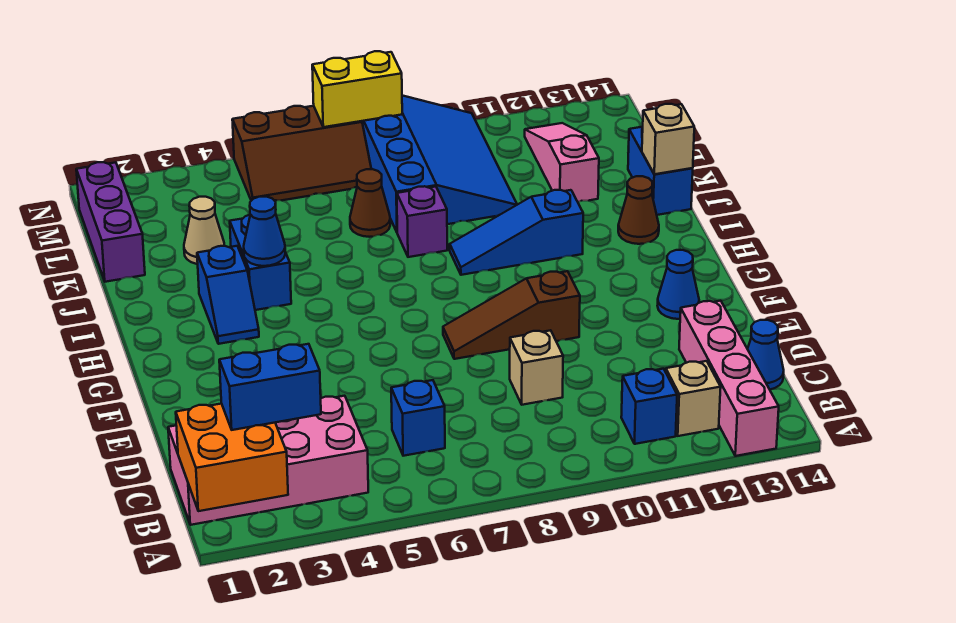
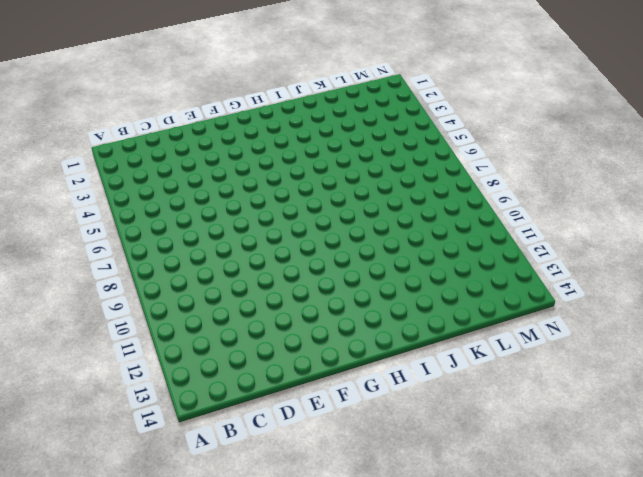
none -> pink brick A13:D13 level 1
none -> pink brick B1:C4 level 1
none -> blue brick B11 level 1

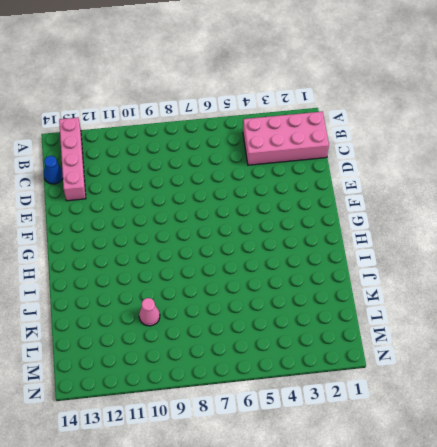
pink cone K10 level 1 -> blue slope K8:N10 level 1 top 8
none -> blue brick B11 level 1
none -> tan brick B12 level 1
none -> blue brick C6 level 1

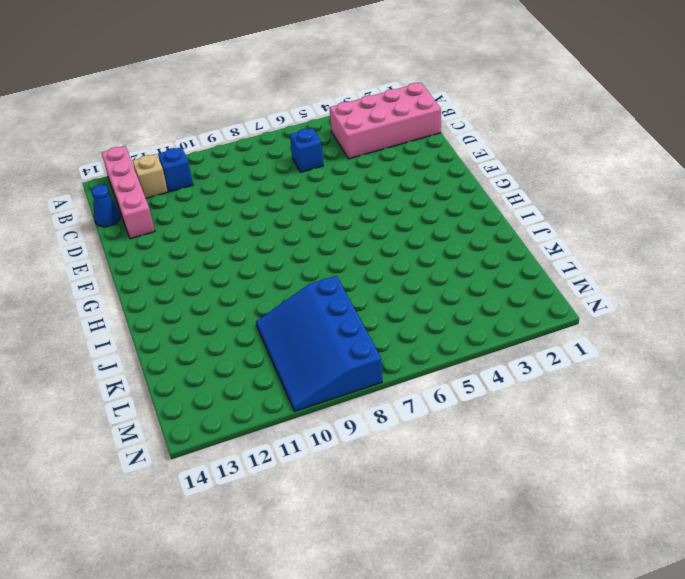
none -> tan brick D9 level 1
none -> brown slope F8:F10 level 1 top 10
none -> blue cone F13 level 1

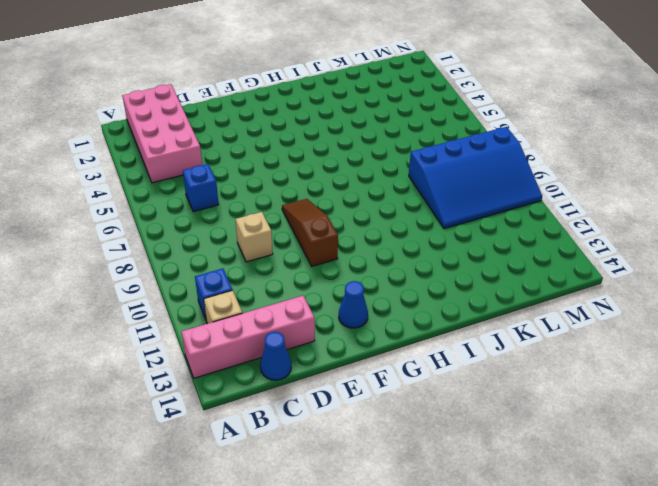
none -> blue slope H3:I3 level 1 top I
none -> blue brick I4:J4 level 1
none -> blue slope I9:I11 level 1 top 11

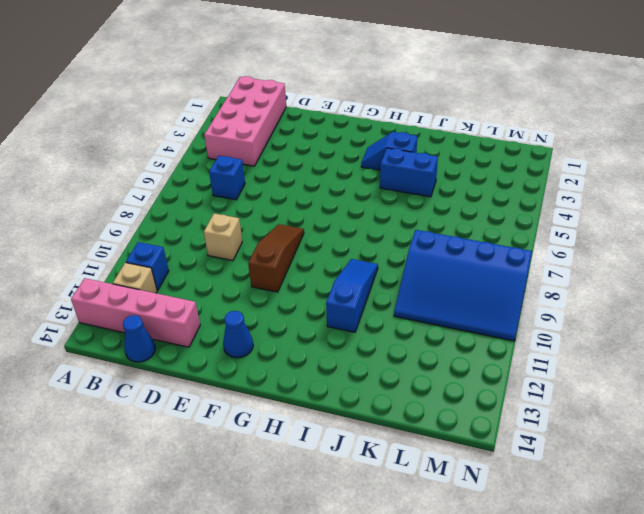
none -> brown cone I13 level 1
none -> purple brick J8 level 1
none -> blue brick J14:K14 level 1

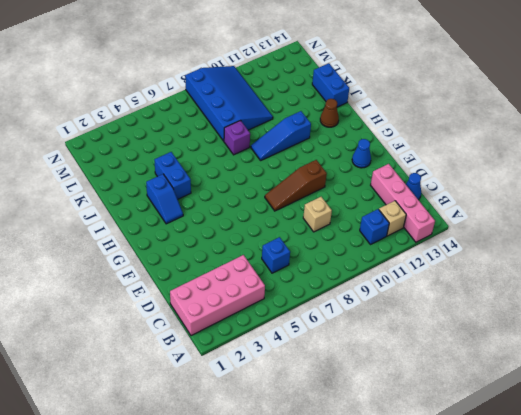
none -> purple brick K1:M1 level 1
none -> tan cone K3 level 1
none -> brown cone K7 level 1

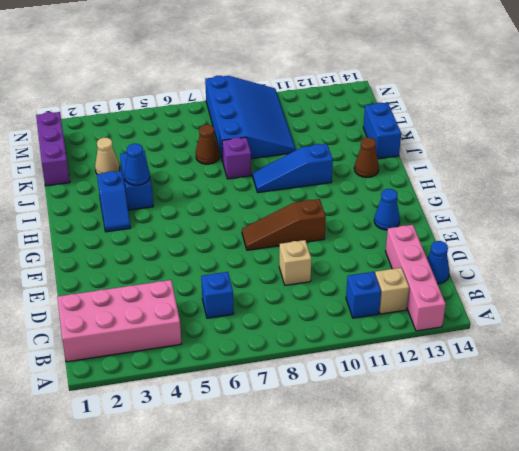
none -> pink slope K12:M12 level 1 top K
none -> brown slope M5:N7 level 1 top N
none -> orange brick A1:B2 level 2

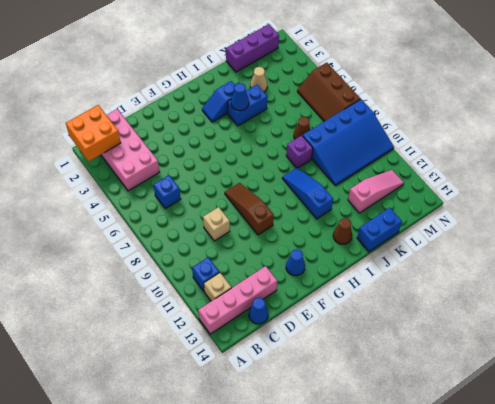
none -> tan brick J14 level 2
none -> yellow brick N7:N8 level 2
none -> blue brick B2:B3 level 3

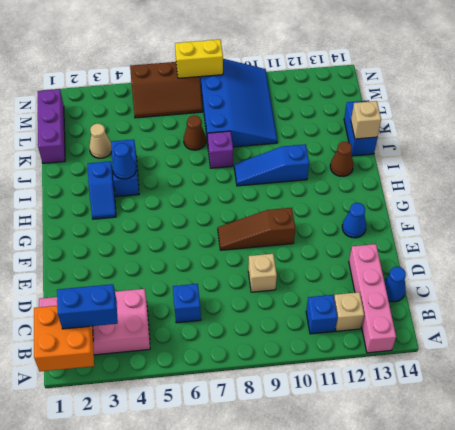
none -> pink slope K12:M12 level 1 top K

